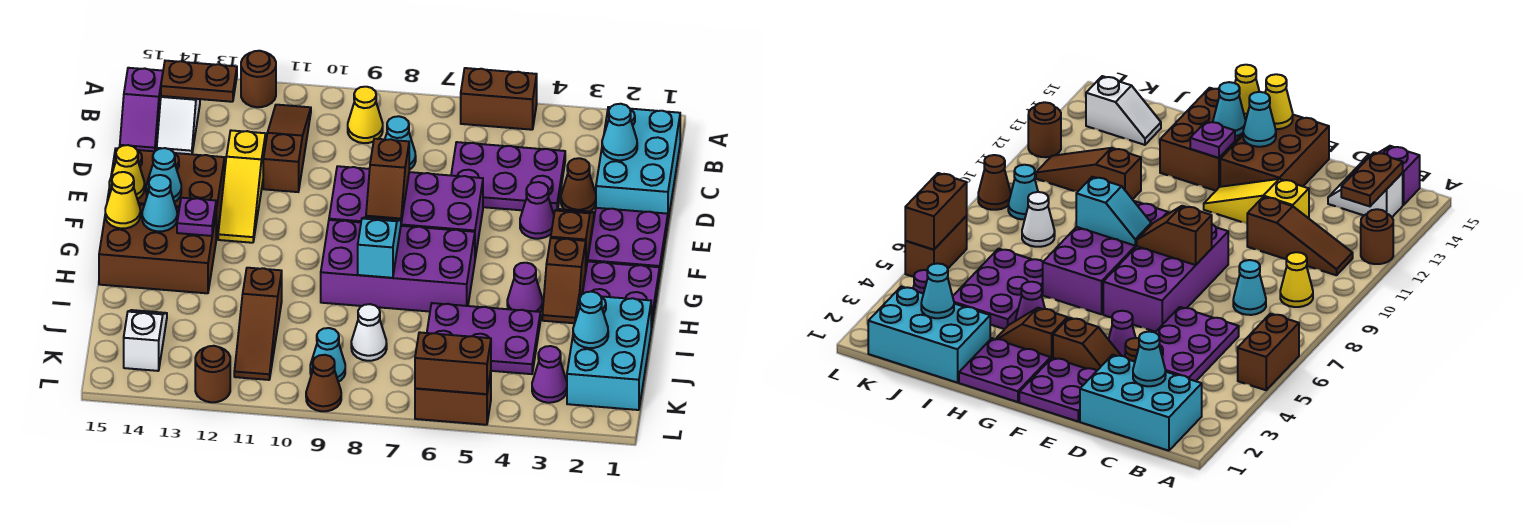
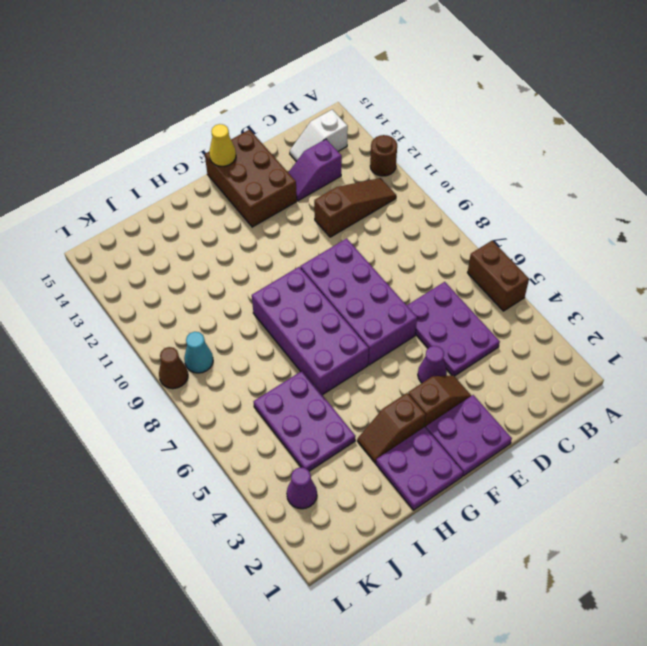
purple slope C13:D13 level 1 top C -> purple slope B15:C15 level 1 top B
none -> cyan brick B1:D2 level 1
none -> yellow cone B9 level 1
none -> cyan cone C8 level 1
none -> brown cone D3 level 1

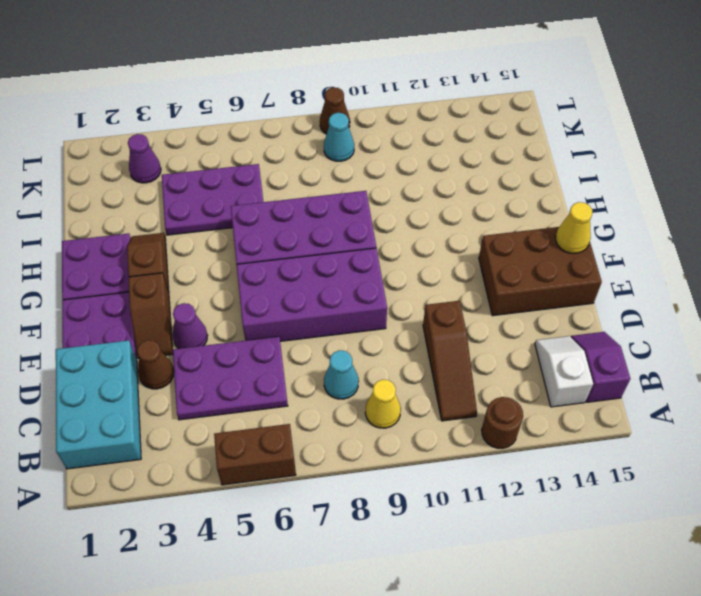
none -> yellow slope D12:F12 level 1 top D
none -> brown brick G13:H15 level 1
none -> purple cone H4 level 1
none -> cyan brick I1:K2 level 1

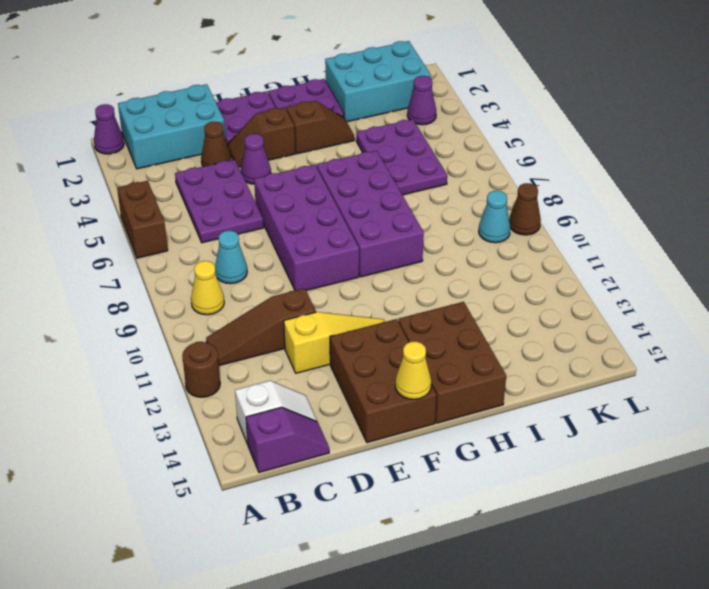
purple cone A1 level 1 -> purple cone H4 level 1
none -> brown slope I11:K11 level 1 top I
none -> white cone J8 level 1
none -> white slope J14:K14 level 1 top K
none -> brown brick L5:L6 level 1

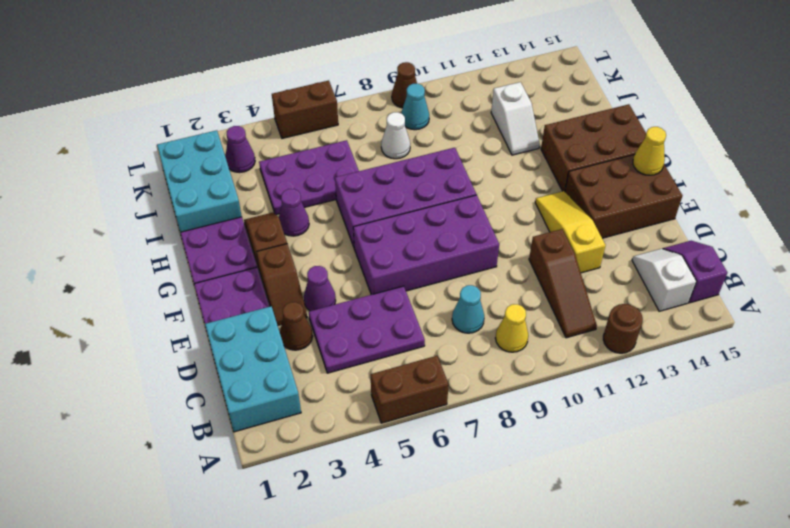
white slope I12:J12 level 1 top J -> white slope J14:K14 level 1 top K
none -> brown slope I11:K11 level 1 top I
none -> brown round brick L12 level 1
none -> brown plate B13:B14 level 2
none -> cyan cone C2 level 2

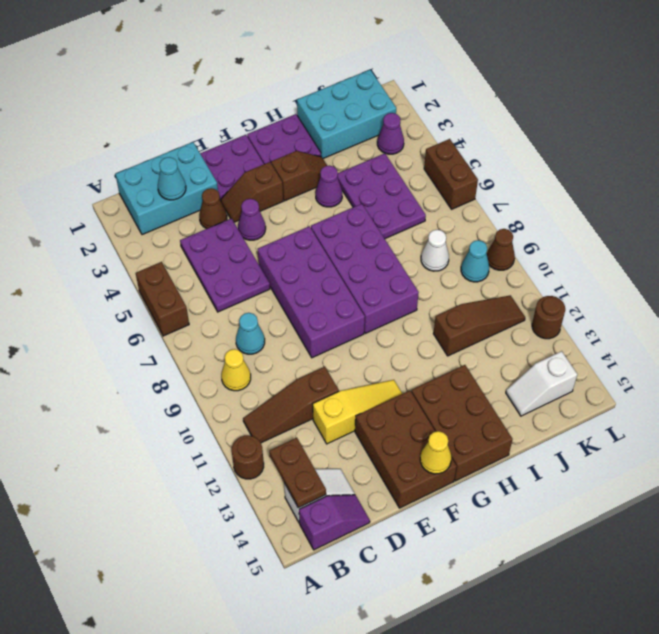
none -> brown slope E8:F8 level 2 top E
none -> cyan cone F14 level 2
none -> cyan slope G8:H8 level 2 top H
none -> purple plate G13 level 2

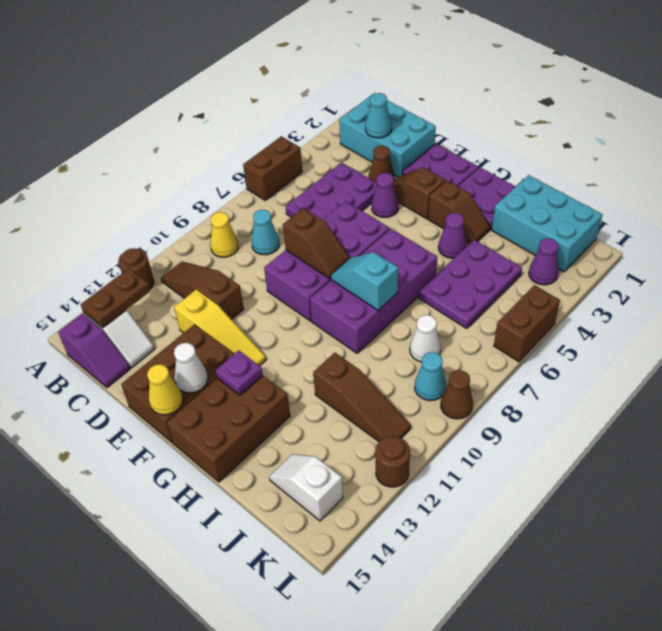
white cone F14 level 2 -> cyan cone F14 level 2
none -> cyan cone G14 level 2
none -> yellow cone G15 level 2
none -> cyan cone J2 level 2
none -> brown brick L5:L6 level 2

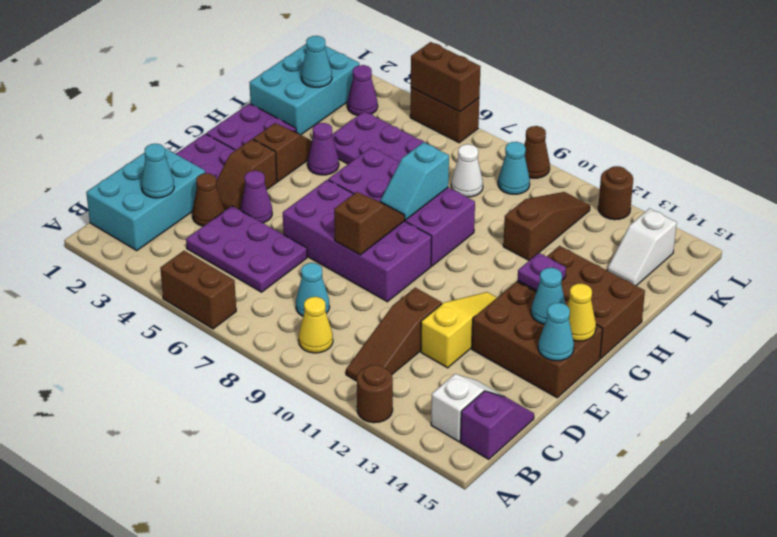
cyan cone E15 level 2 -> cyan cone G14 level 2
none -> brown plate B13:B14 level 2
none -> yellow cone G15 level 2

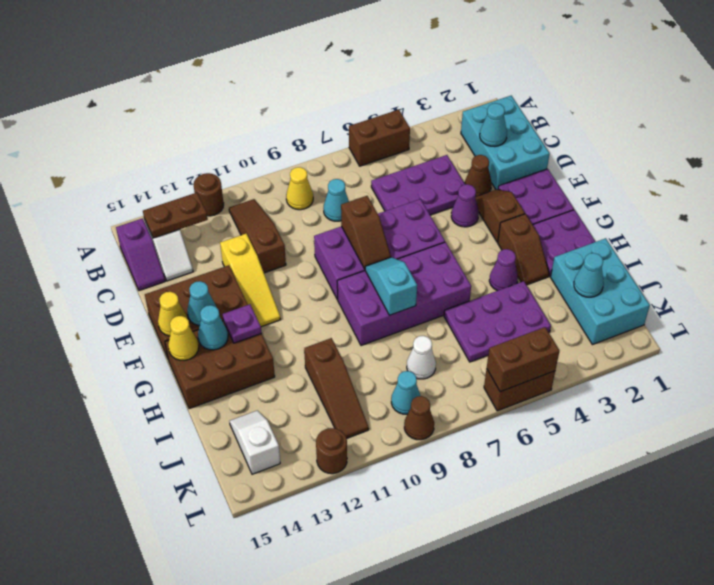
none -> purple cone K3 level 1

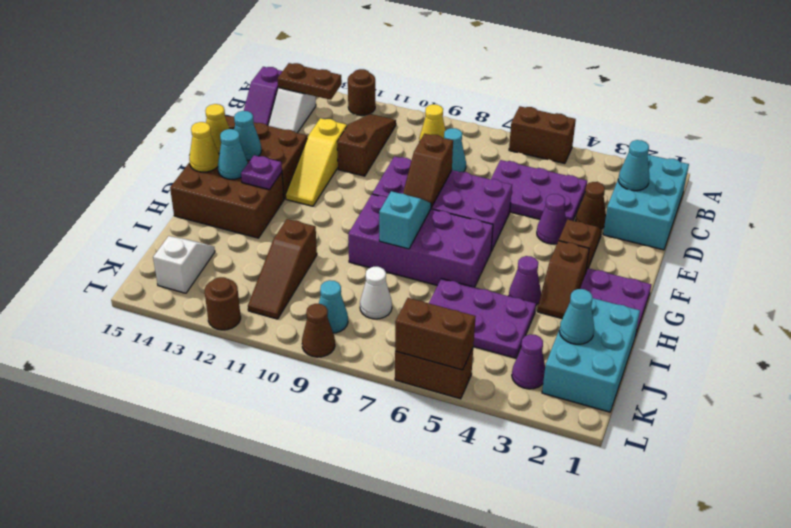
none -> purple plate E1:F2 level 1

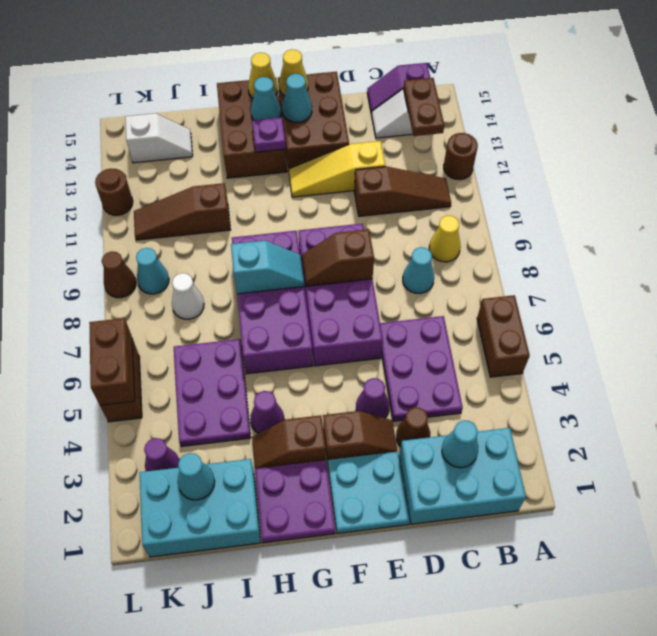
cyan plate E1:F2 level 1 -> purple plate E1:F2 level 1

